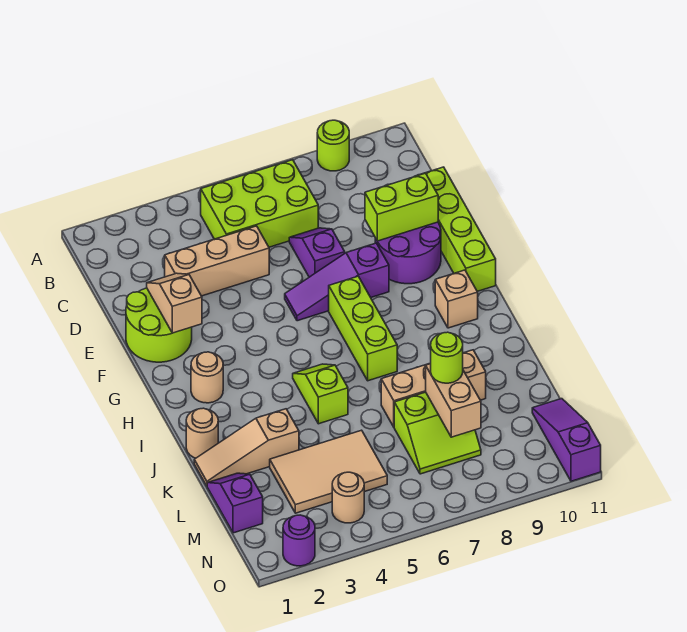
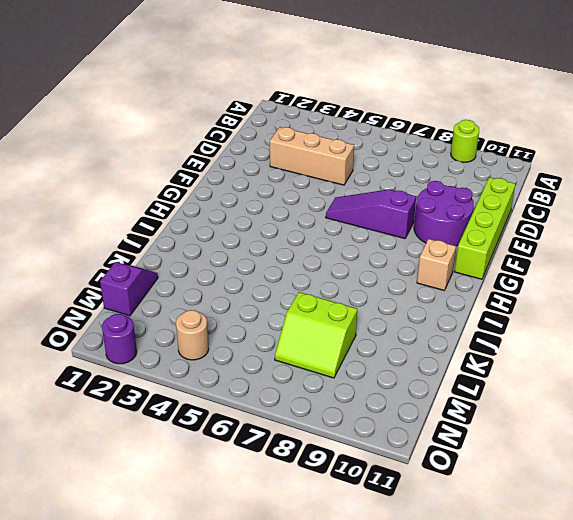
none -> lime brick B5:C7 level 1
none -> purple slope D7:E7 level 1 top E
none -> lime round brick E1:F2 level 1

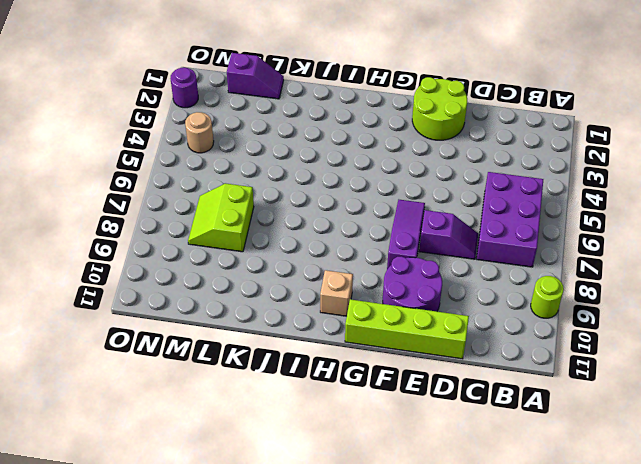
purple brick B5:C7 level 1 -> lime brick B5:C7 level 1
none -> tan brick D3:D5 level 1
none -> lime brick G7:I7 level 1
none -> tan round brick H2 level 1

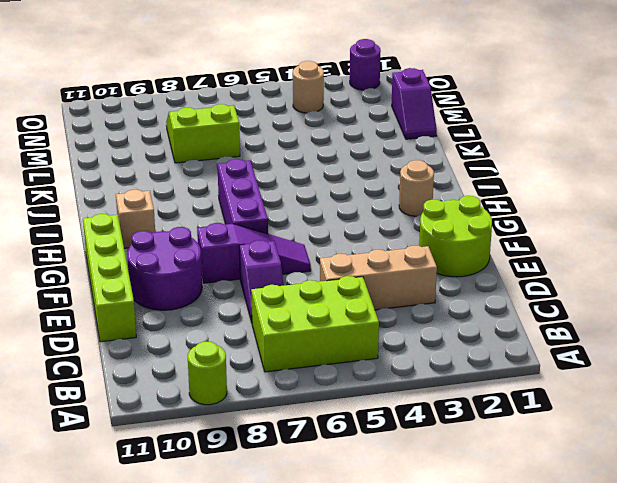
purple brick G7:I7 level 1 -> lime brick G7:I7 level 1
none -> lime slope I5:J5 level 1 top J
none -> tan round brick J1 level 1
none -> tan slope K1:K3 level 1 top 3

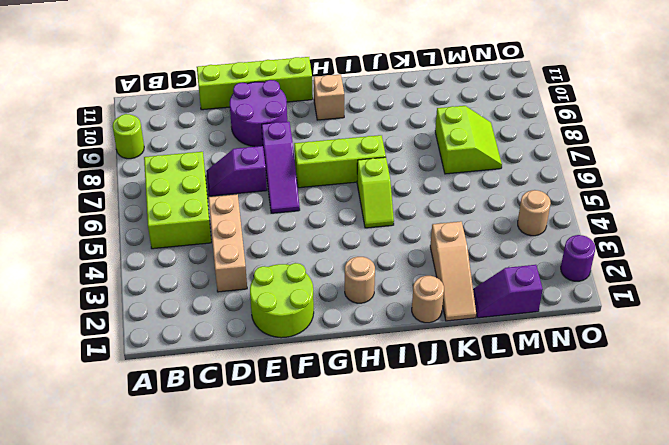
lime slope I5:I6 level 1 top 6 -> lime slope I5:J5 level 1 top J
none -> tan brick K7:K9 level 1
none -> tan tile L3:M5 level 1
none -> purple slope M11:O11 level 1 top O

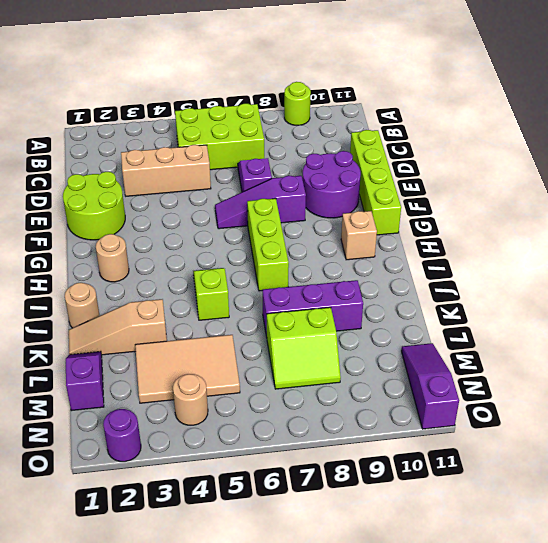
purple brick K7:K9 level 1 -> tan brick K7:K9 level 1
none -> tan slope E2:F2 level 2 top F
none -> lime brick E9:E10 level 2
none -> tan brick L8:M8 level 2

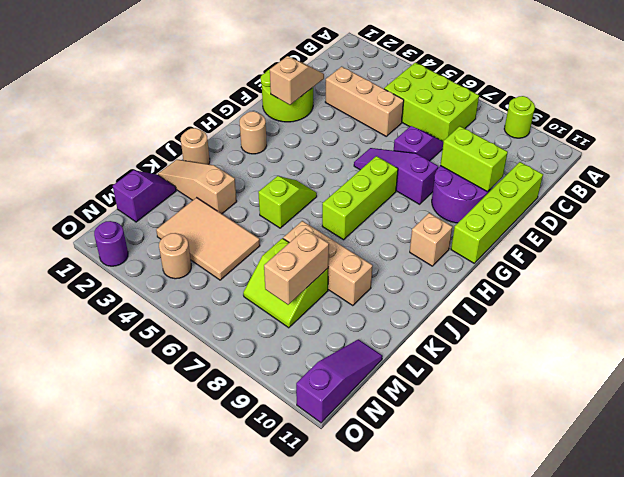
none -> lime round brick L8 level 3

